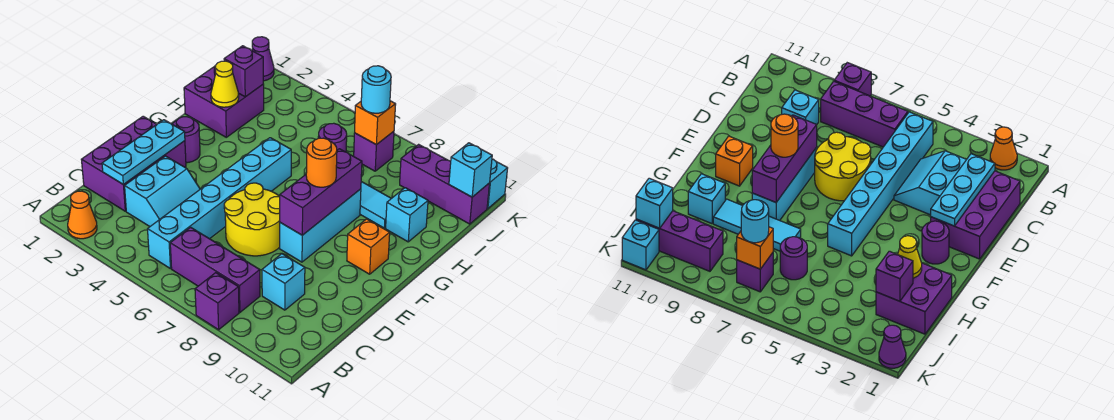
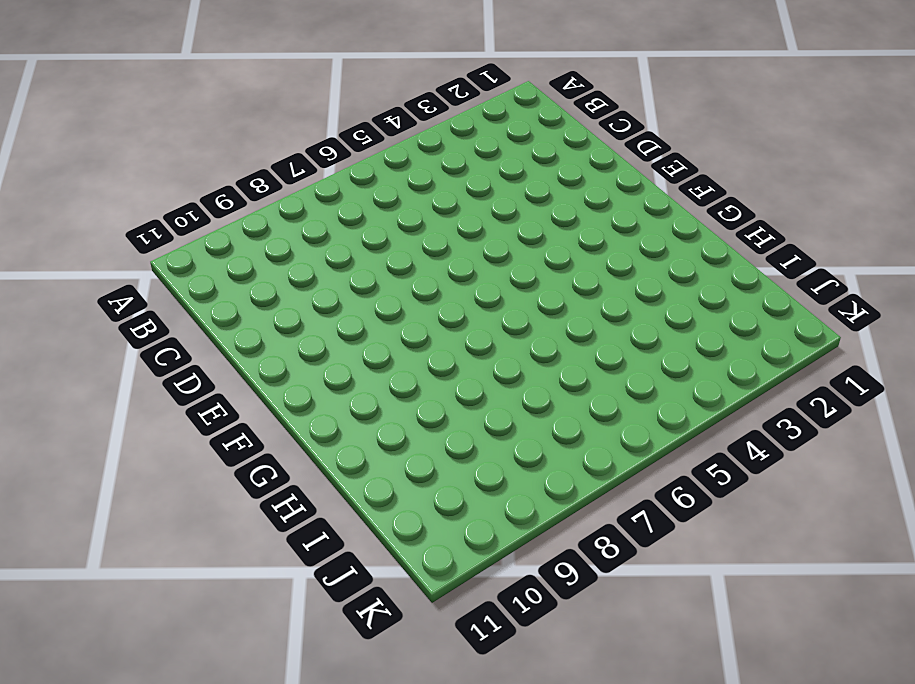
none -> orange cone A2 level 1
none -> purple brick A8 level 1
none -> cyan brick B5:G5 level 1

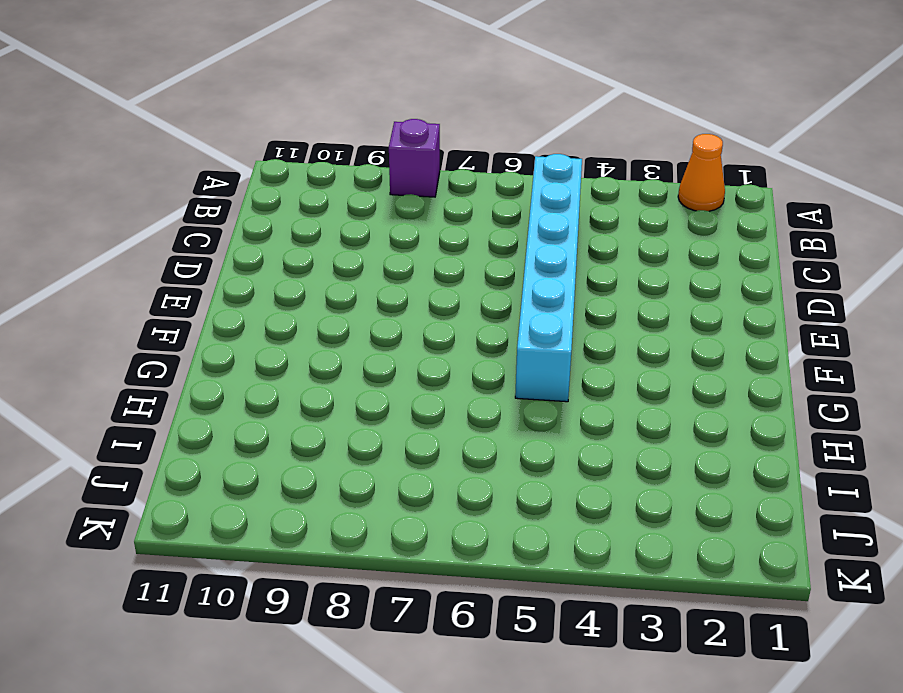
none -> purple brick B6:B8 level 1
none -> purple brick C1:E2 level 1
none -> cyan slope C3:D4 level 1 top 3

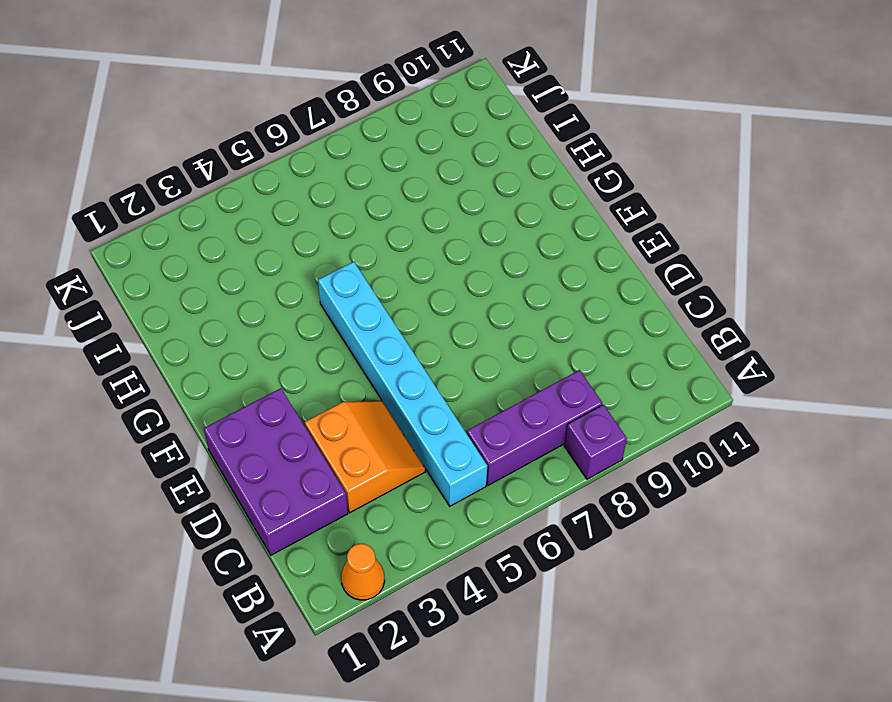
orange slope C3:D4 level 1 top 3 -> cyan slope C3:D4 level 1 top 3
none -> cyan brick C9 level 1
none -> yellow round brick D6:E7 level 1
none -> cyan brick E8:G8 level 1

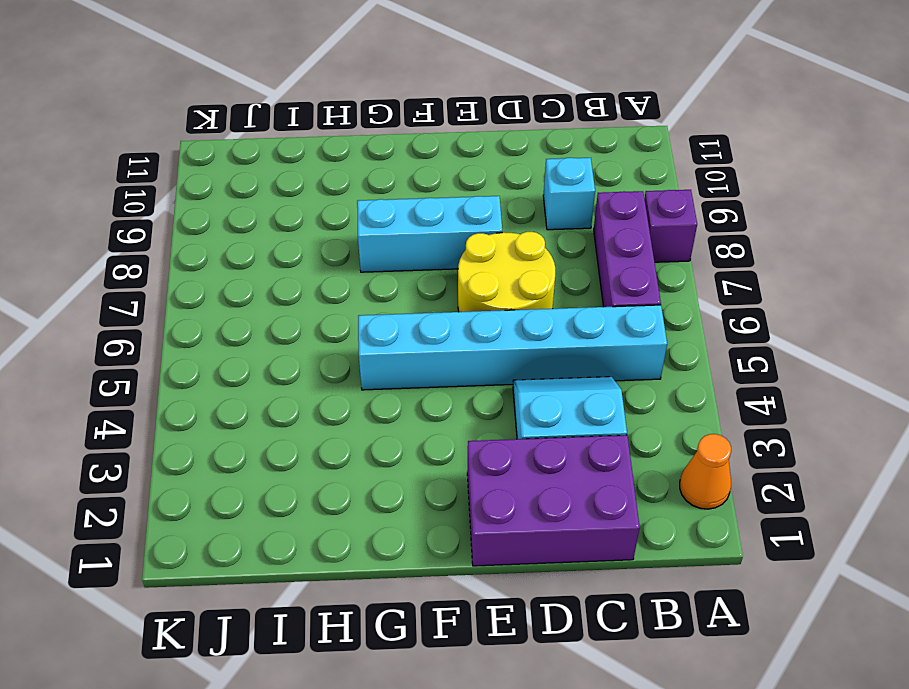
none -> purple round brick F2 level 1
none -> orange brick F10 level 1
none -> purple brick H1:I2 level 1

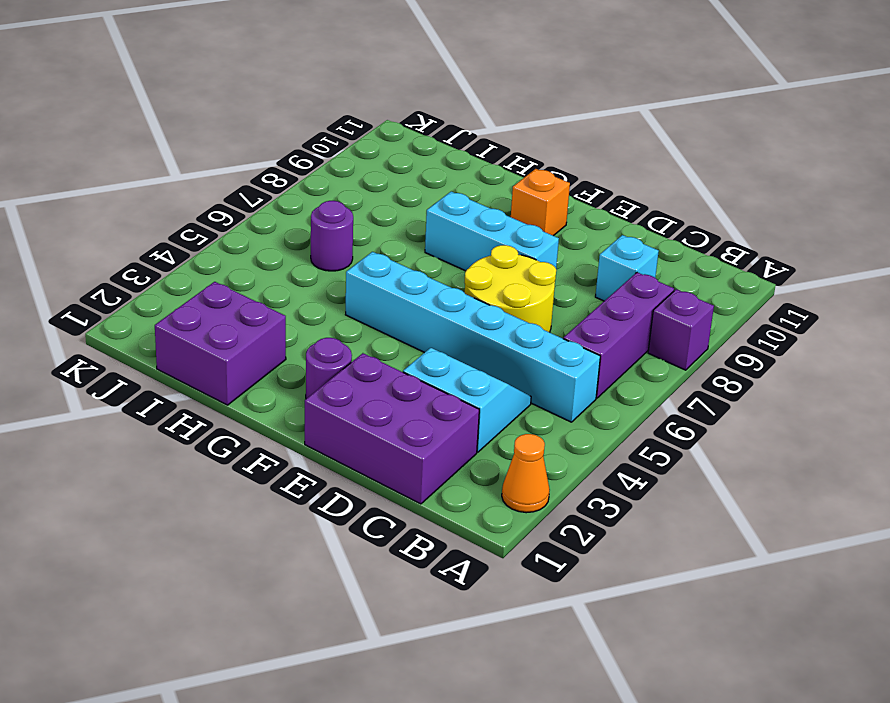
none -> cyan tile H7:H9 level 1
none -> cyan brick H10 level 1
none -> purple brick J7 level 1

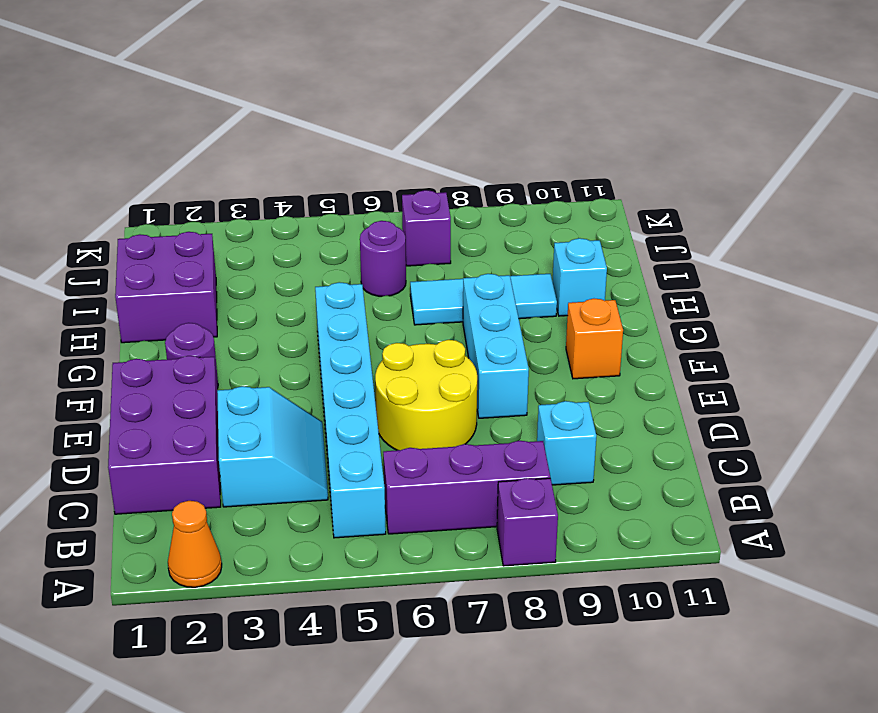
none -> purple brick J9:J11 level 1
none -> purple cone K1 level 1
none -> cyan brick K11 level 1

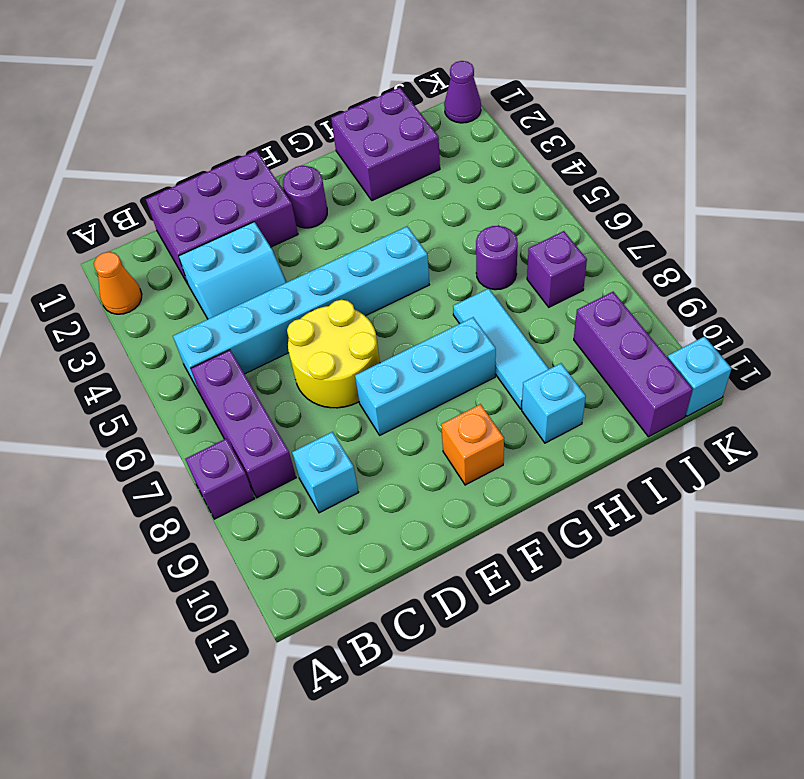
none -> cyan plate C2:E2 level 2
none -> purple brick E8:G8 level 2
none -> yellow cone H2 level 2

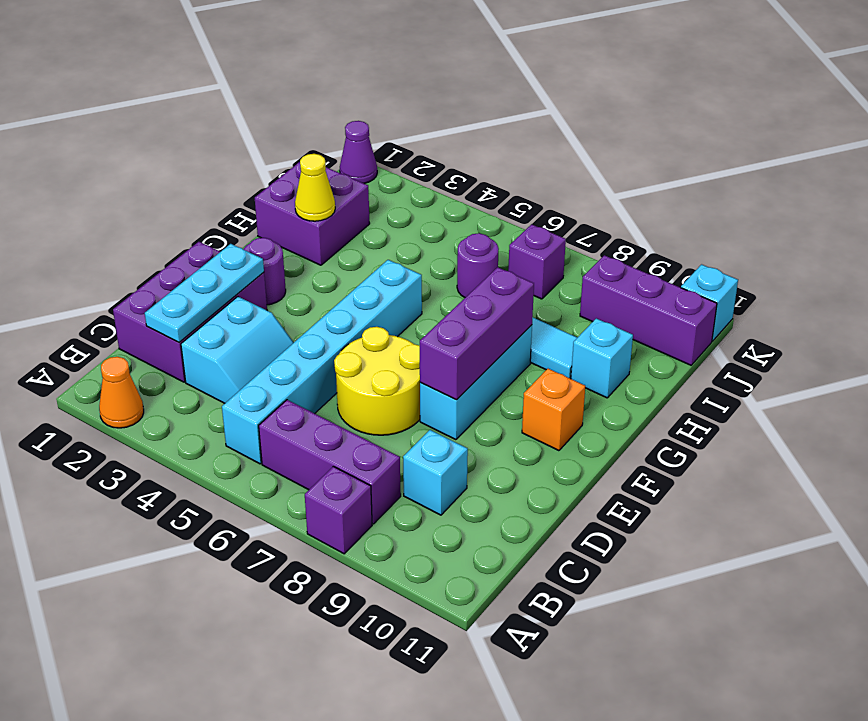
none -> purple brick I2 level 2
none -> orange brick J7 level 2
none -> cyan brick J11 level 2

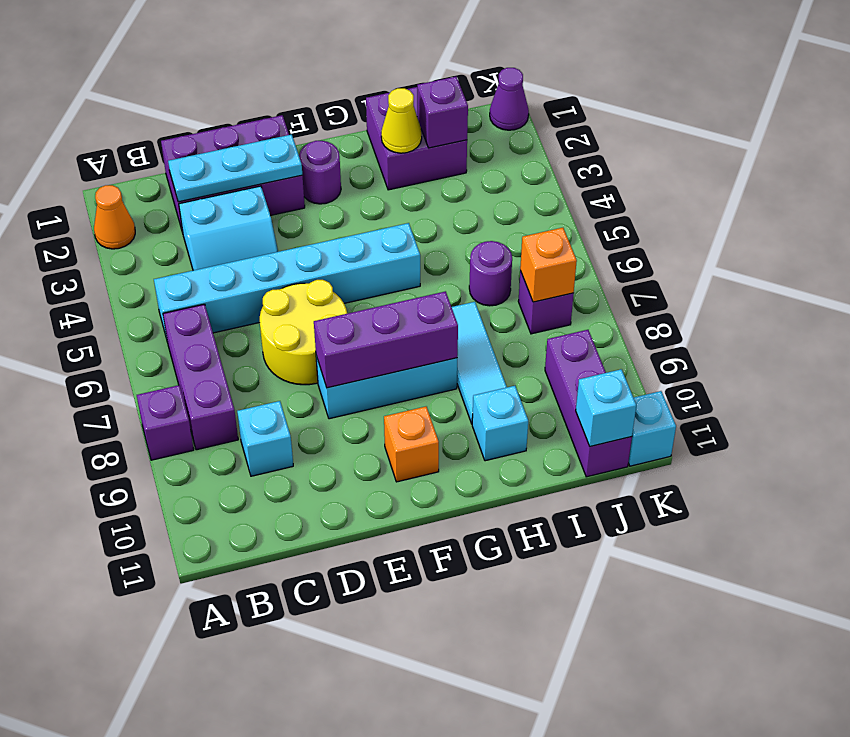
none -> orange round brick F8 level 3
none -> cyan round brick J7 level 3

